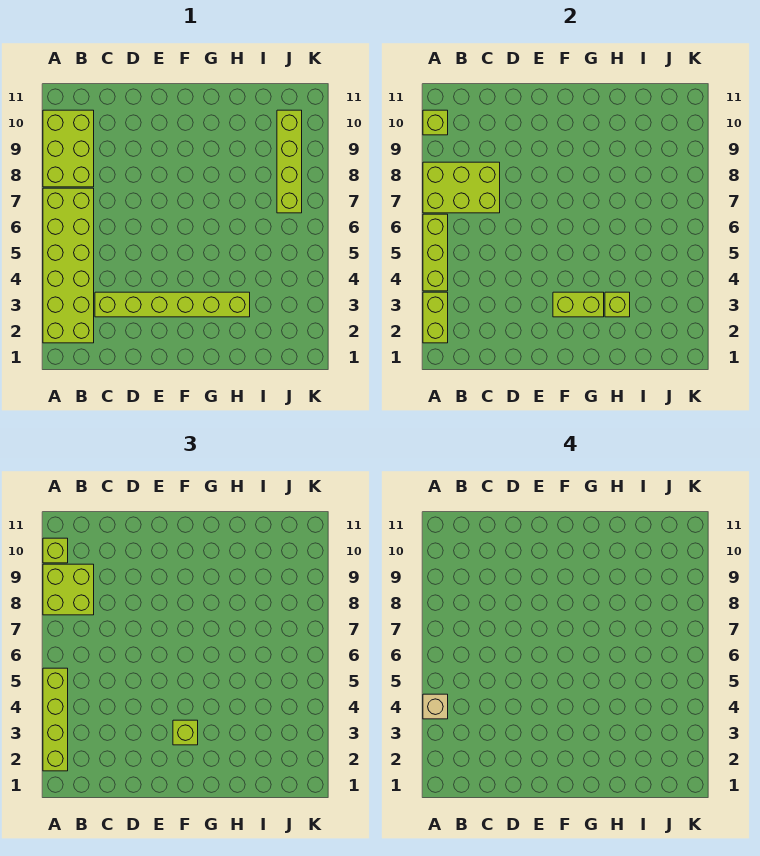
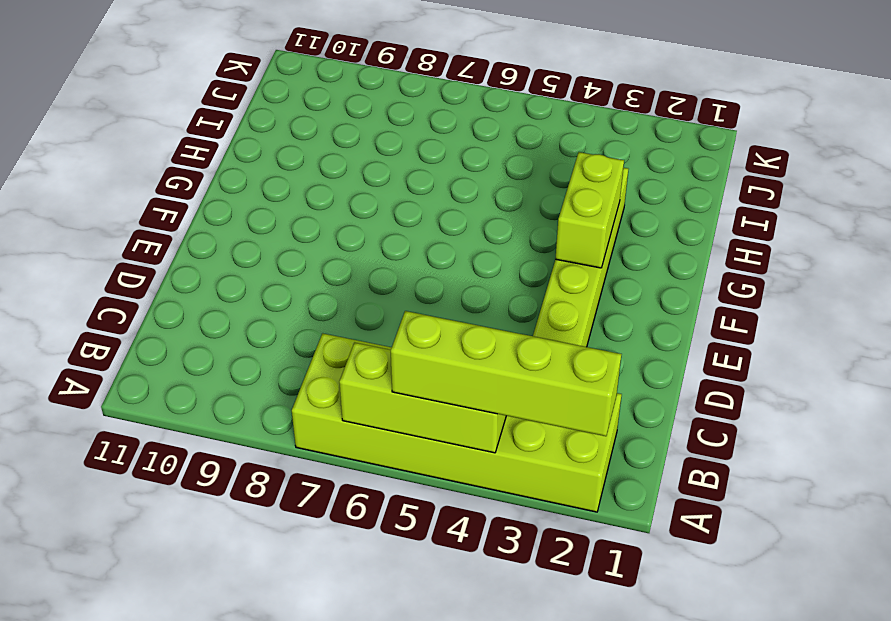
none -> lime brick A8:B10 level 1
none -> lime brick J7:J10 level 1
none -> lime brick A2:A3 level 2

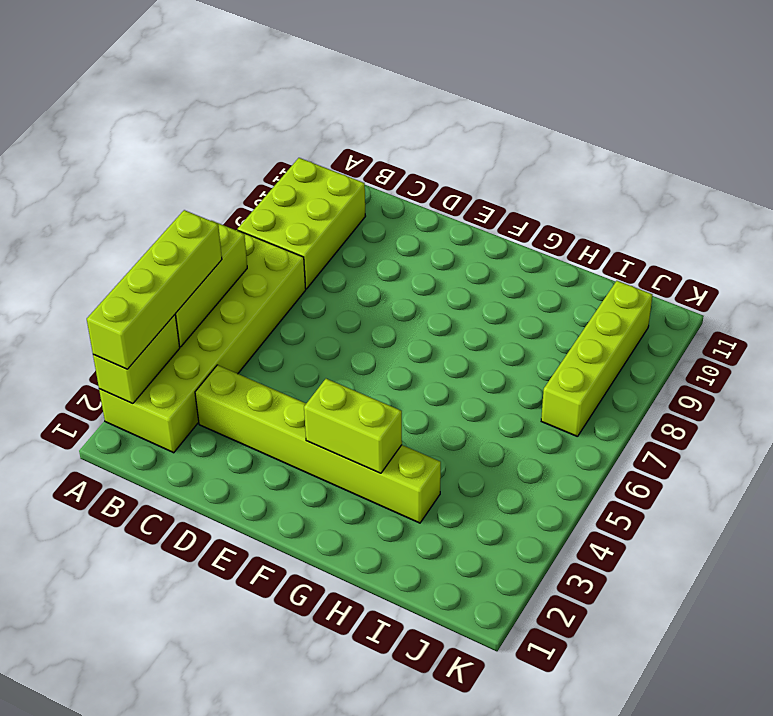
none -> lime brick A7:C8 level 2
none -> lime brick A10 level 2
none -> lime brick H3 level 2

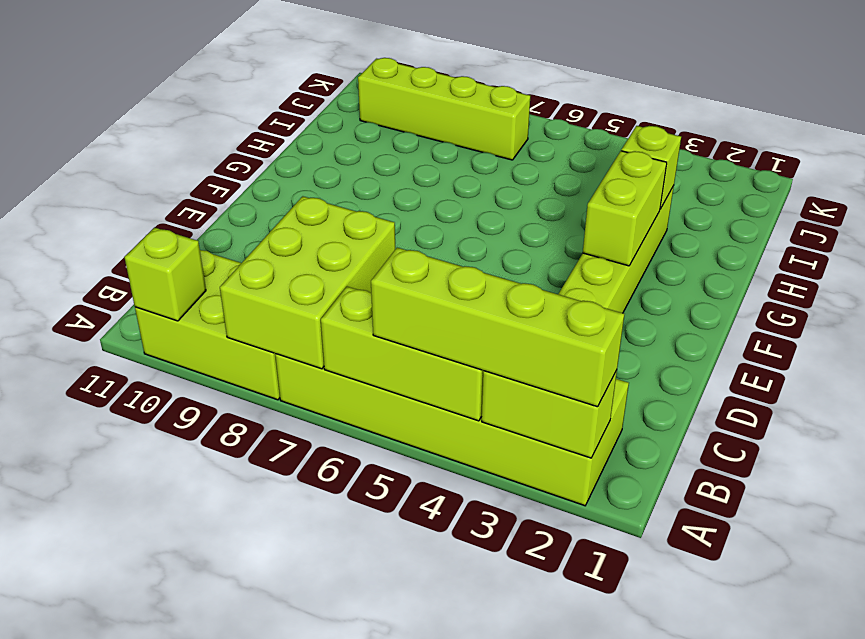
none -> lime brick A8:B9 level 3
none -> lime brick A10 level 3
none -> lime brick F3 level 3

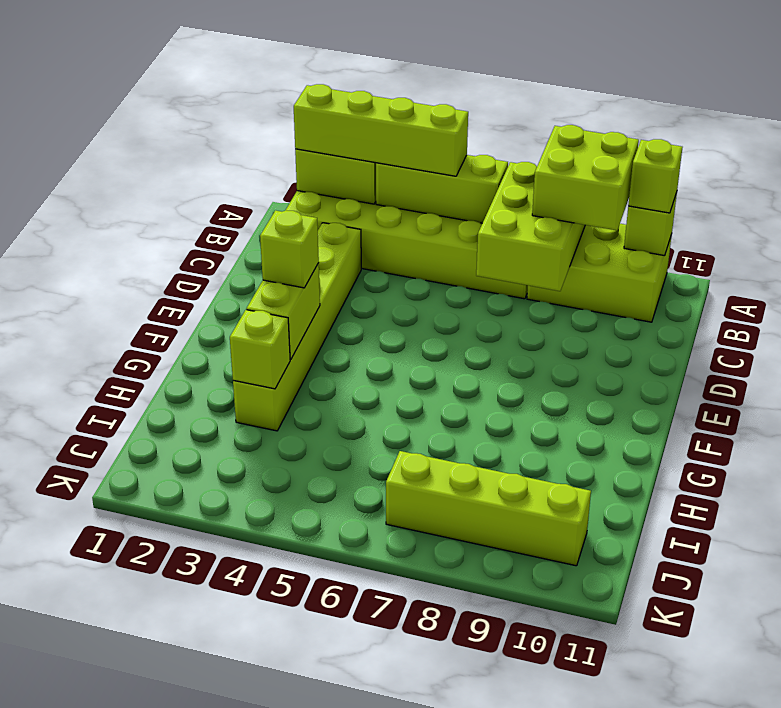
none -> tan brick A4 level 4

